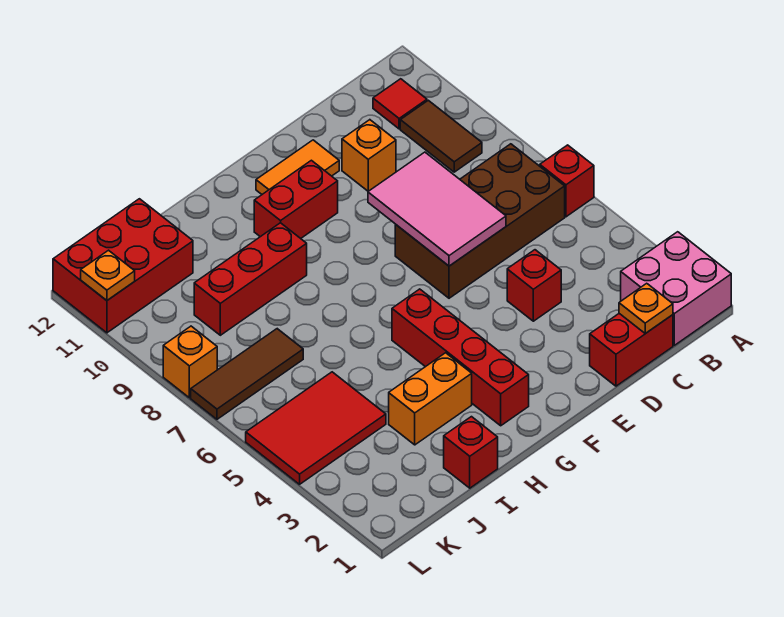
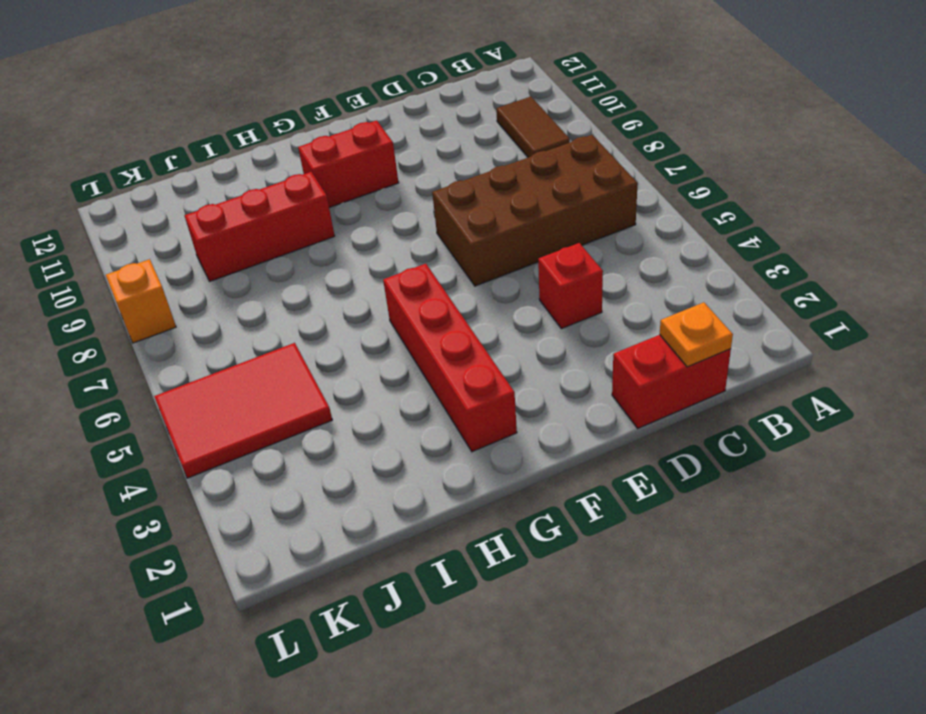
none -> pink brick A1:B2 level 1
none -> red brick A6 level 1
none -> red tile B11 level 1

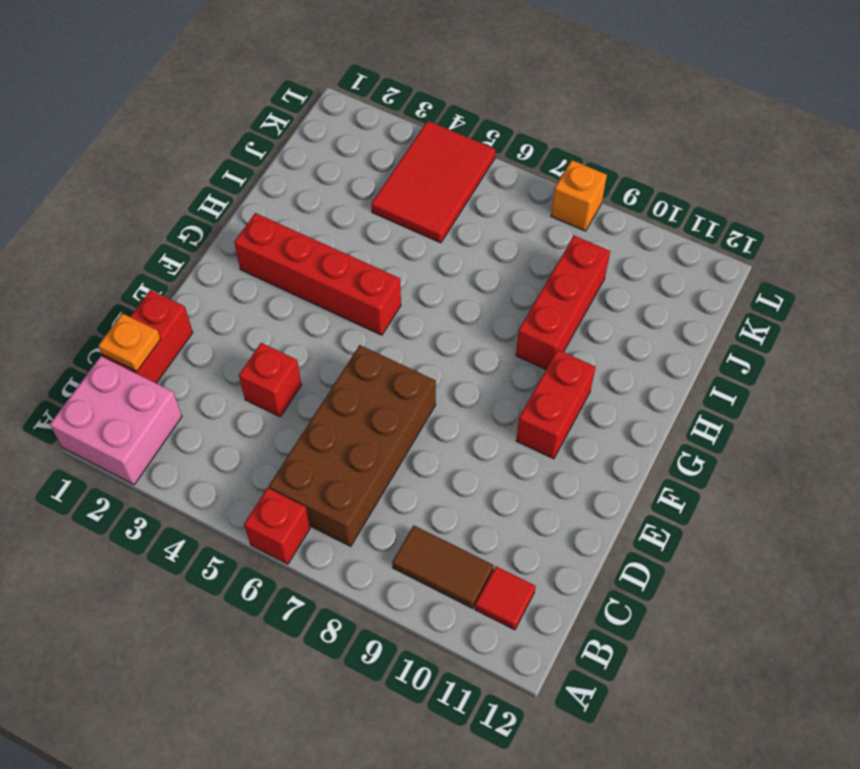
none -> orange brick D10 level 1
none -> orange tile E11:F11 level 1
none -> orange brick H3:I3 level 1

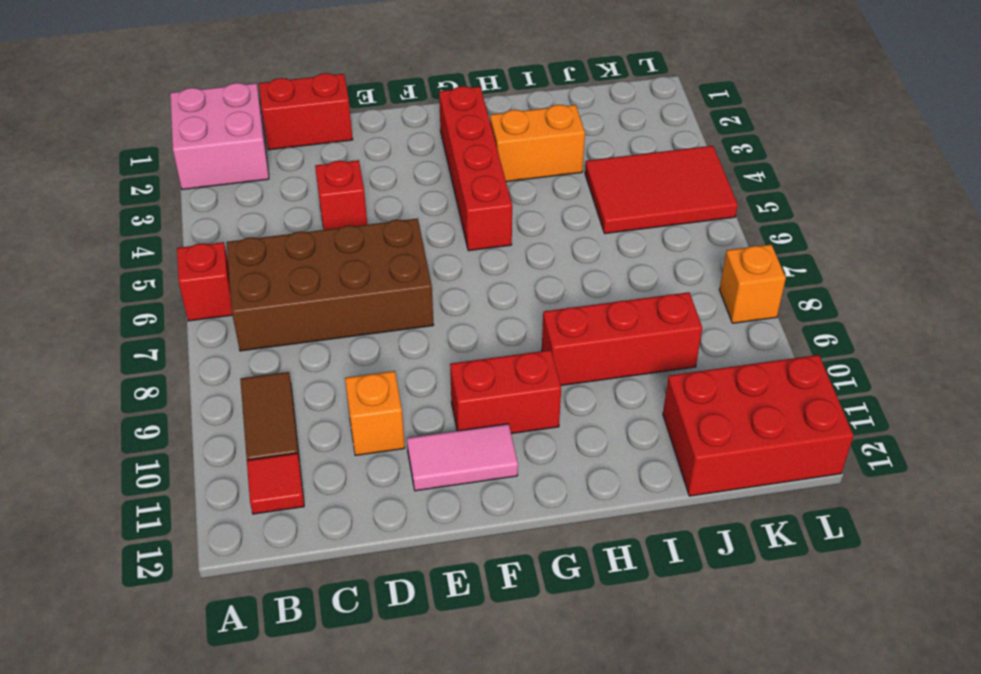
pink tile E11:F11 level 1 -> orange tile E11:F11 level 1
none -> red brick I1 level 1
none -> brown tile J7:L7 level 1
none -> orange plate C1 level 2

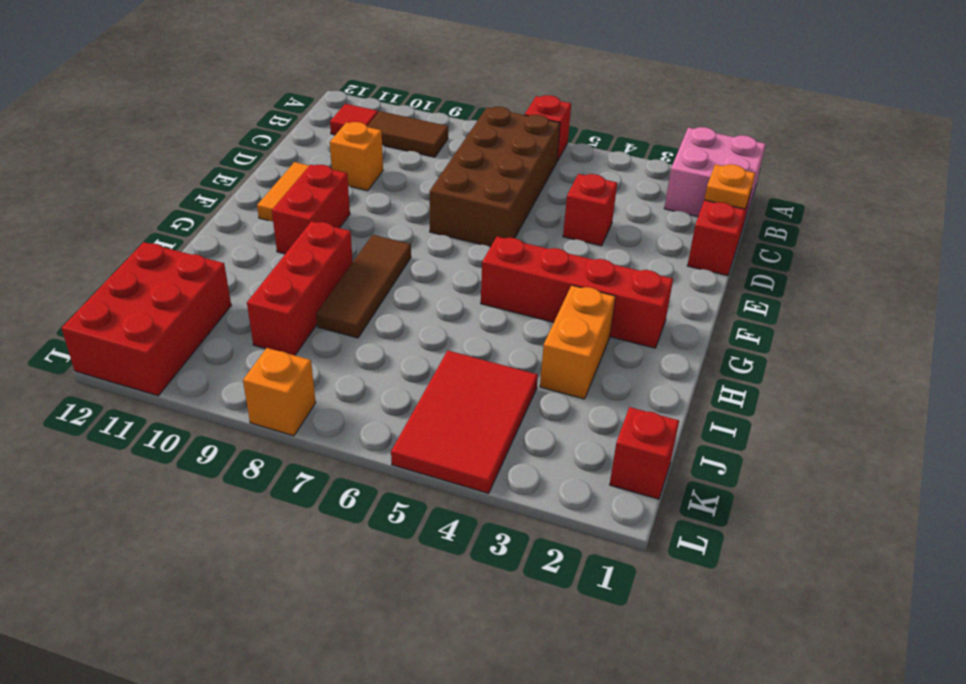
brown tile G8:I8 level 1 -> brown tile J7:L7 level 1
red brick K1 level 1 -> red brick I1 level 1
none -> pink tile D6:E8 level 2
none -> orange plate L11 level 2

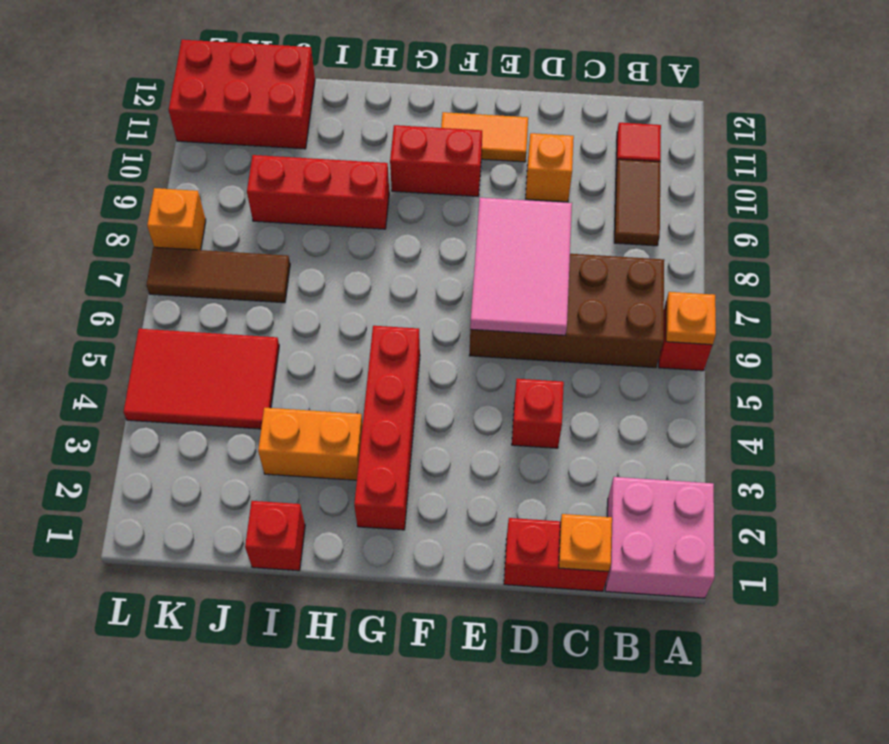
orange plate A6 level 2 -> orange plate L11 level 2

